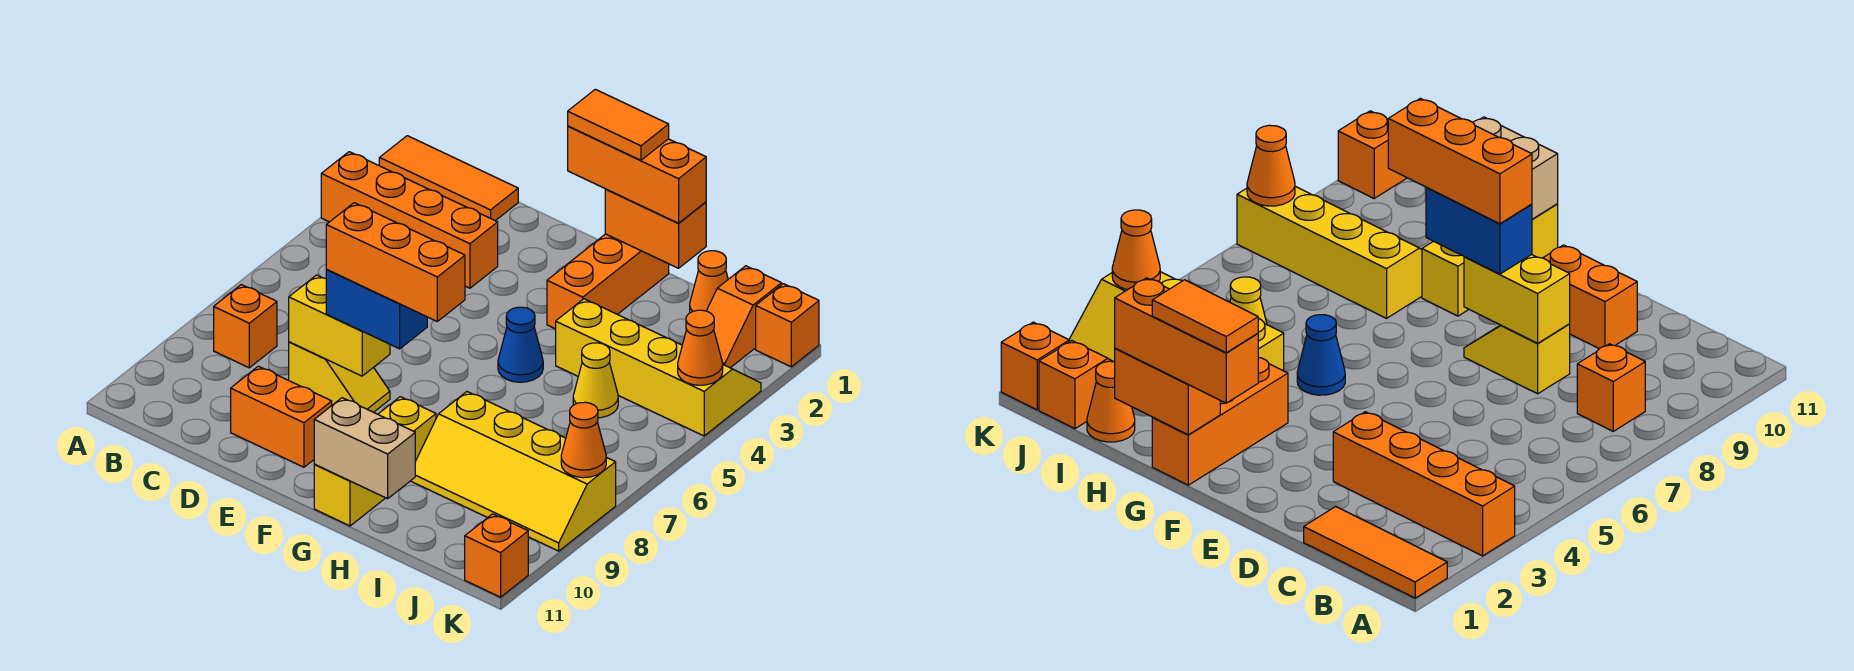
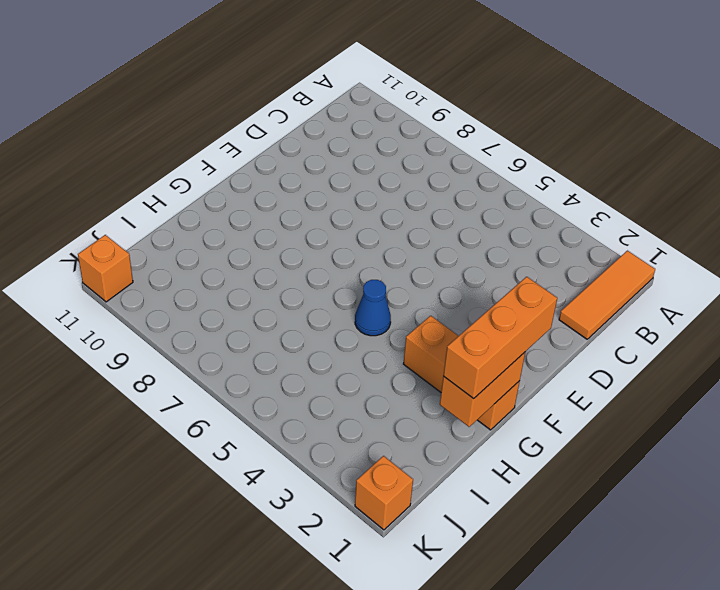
none -> orange brick A3:D3 level 1
none -> orange brick B8 level 1
none -> yellow slope D8:E8 level 1 top D

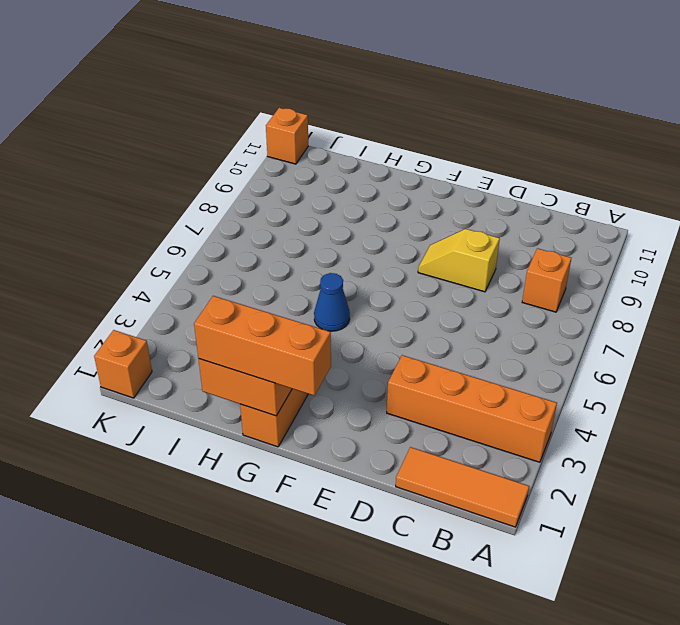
none -> orange brick D10:E10 level 1
none -> yellow brick G9:G11 level 1
none -> yellow slope H3:K4 level 1 top 4

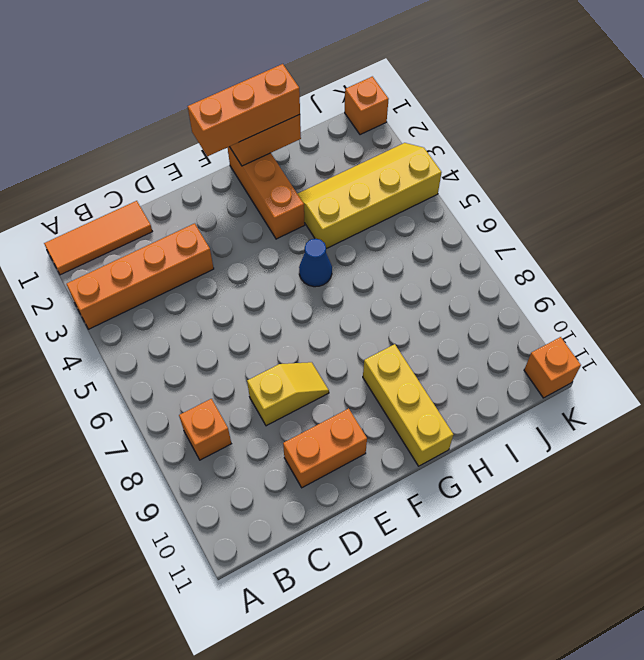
none -> yellow slope H8:K9 level 1 top 8
none -> orange cone I1 level 1
none -> yellow cone I5 level 1

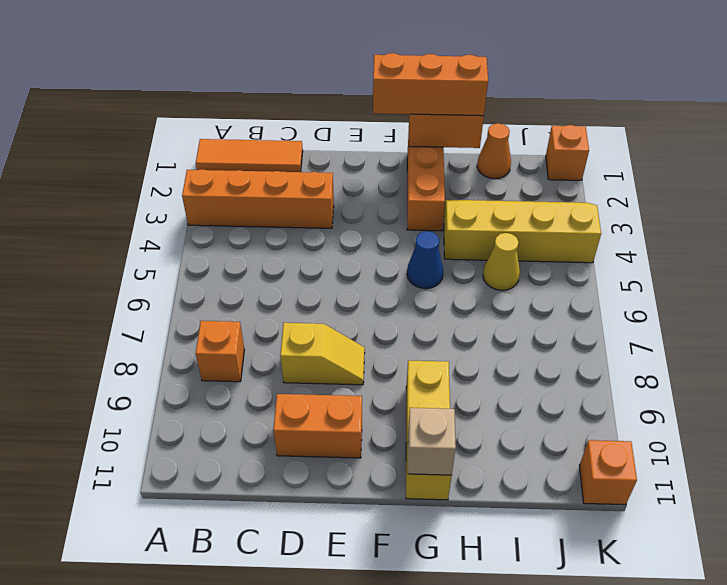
tan brick G11 level 2 -> tan brick G11:H11 level 2
none -> yellow slope H8:K9 level 1 top 8
none -> orange slope J1:J2 level 1 top 1
none -> yellow brick D8:E8 level 2

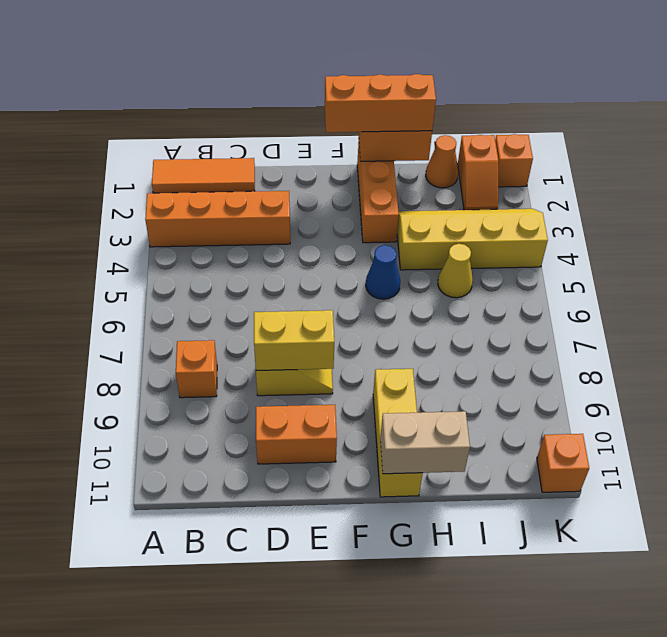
none -> yellow slope H8:K9 level 1 top 8
none -> orange cone K4 level 2
none -> orange cone K8 level 2

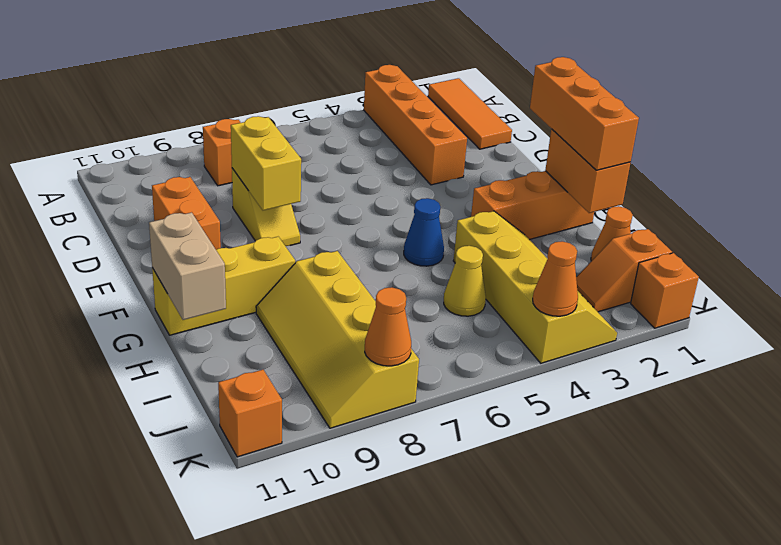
none -> blue brick E8:F8 level 3
none -> orange brick E8:G8 level 4
none -> orange tile F1:G1 level 4

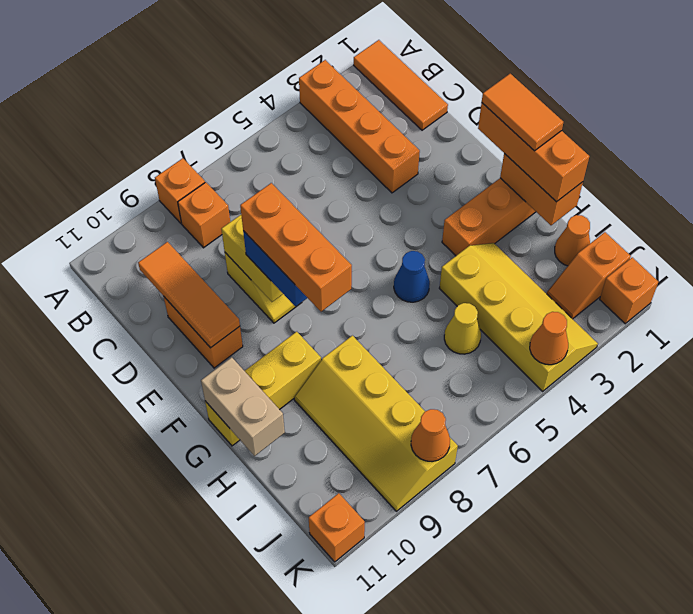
orange brick A8 level 1 -> none
orange tile C10:E10 level 2 -> none

